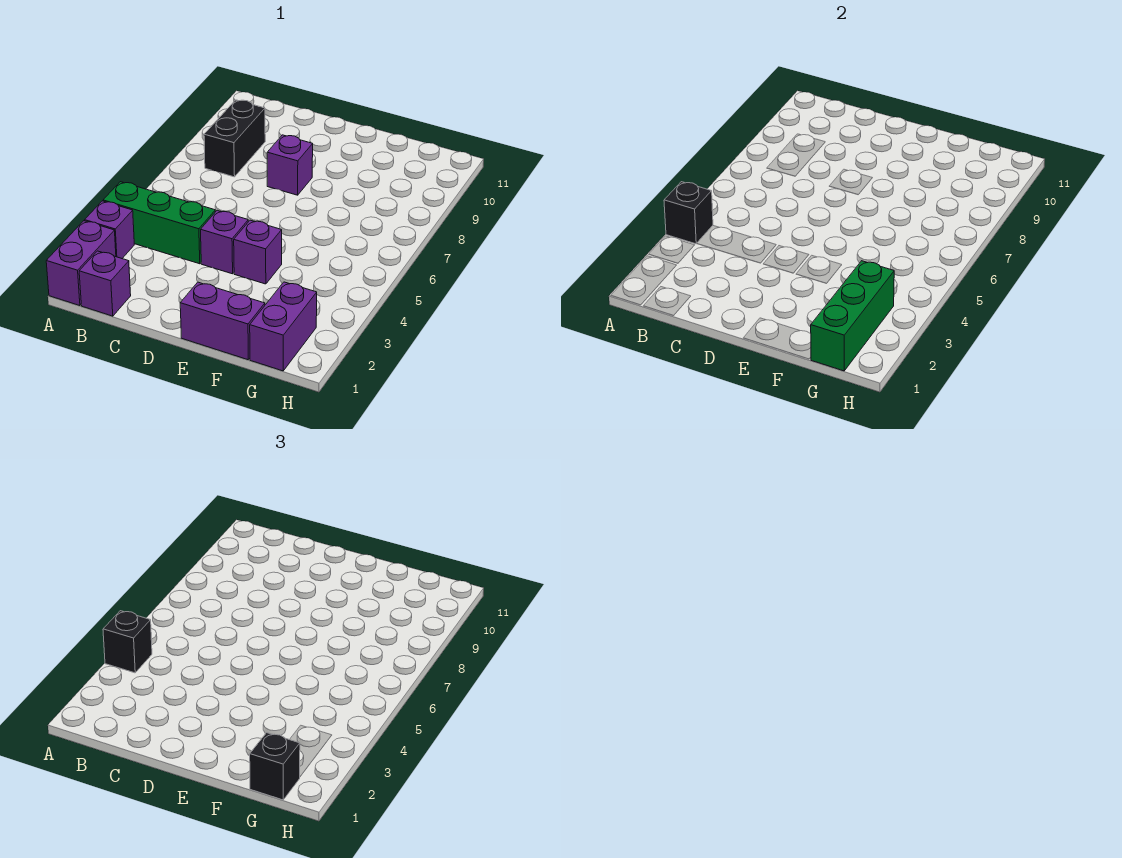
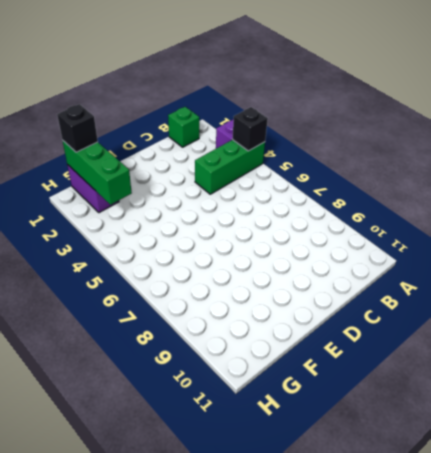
green brick B1 level 1 -> purple brick B1 level 1
none -> purple brick A1:A2 level 1
none -> black brick B8:B9 level 1
none -> purple brick D4 level 1

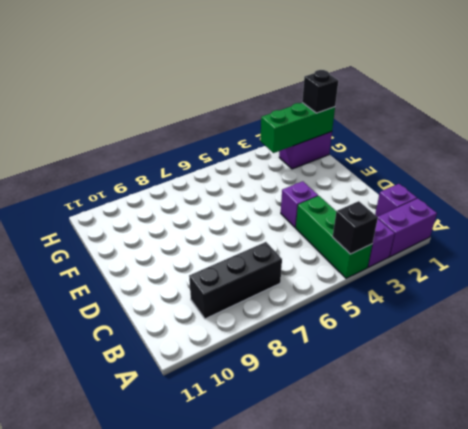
black brick B7:B9 level 1 -> black brick B8:B9 level 1
none -> purple brick D8 level 1
none -> purple brick E1:F1 level 1
none -> purple brick E4 level 1

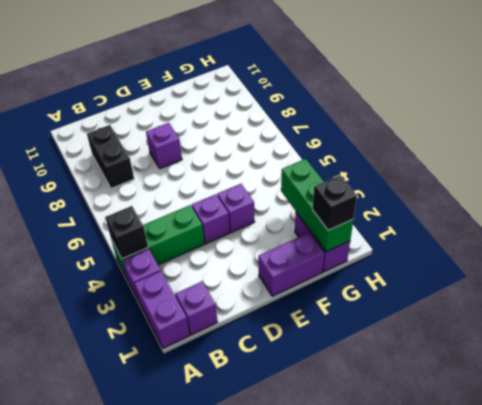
none -> black brick A4 level 3

